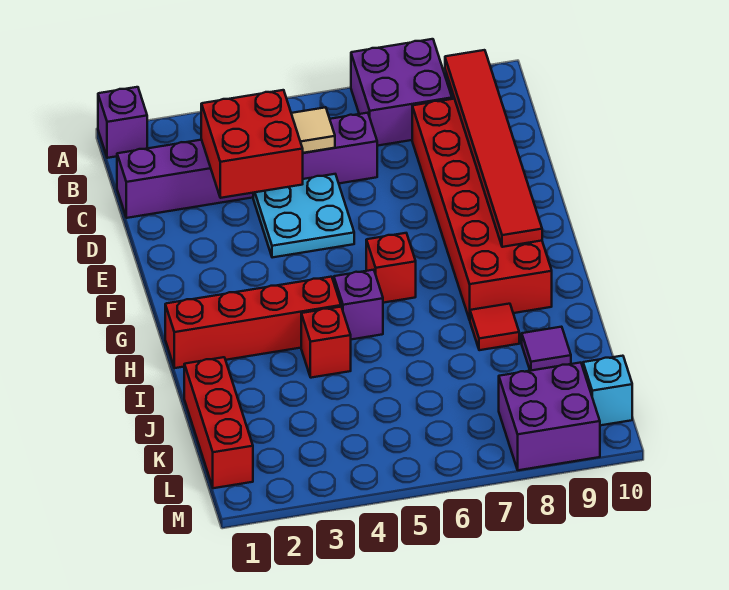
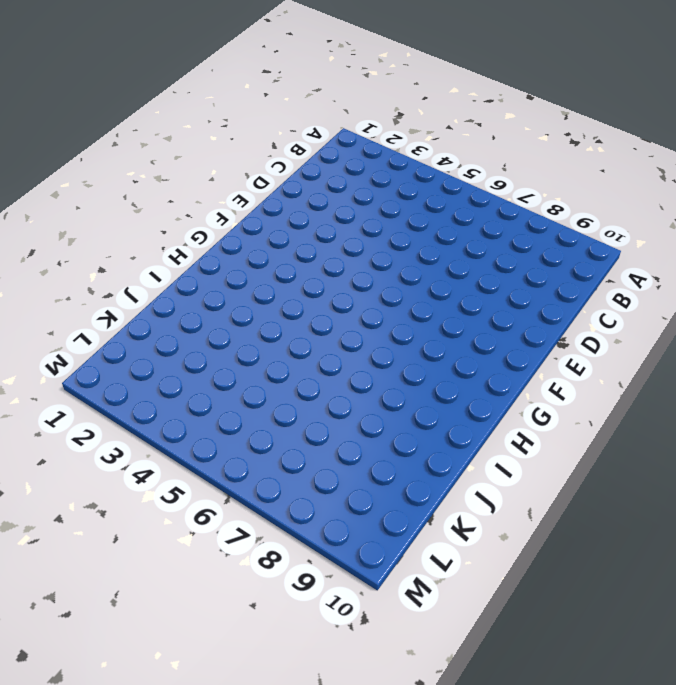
none -> purple brick A1 level 1
none -> purple brick A7:B8 level 1
none -> purple brick C1:C6 level 1

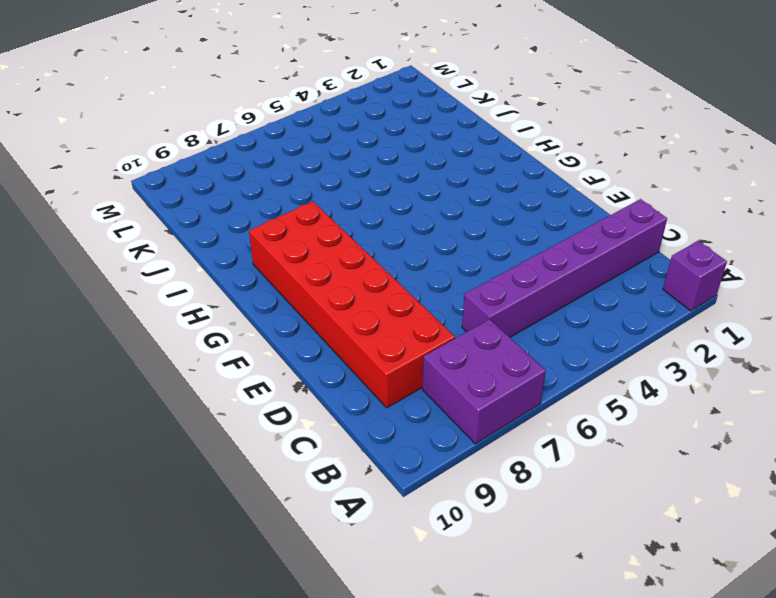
none -> cyan plate D4:E5 level 1
none -> red brick G6 level 1
none -> red brick H1:H4 level 1

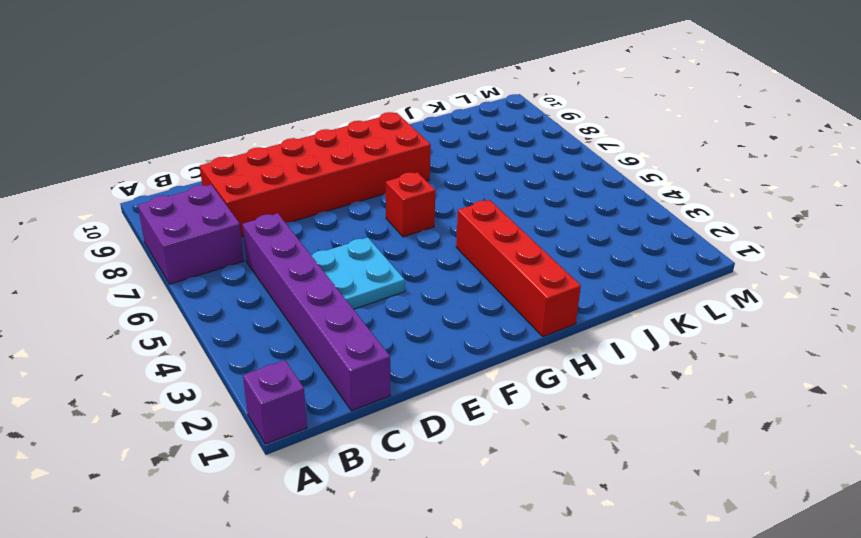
none -> purple brick H5 level 1
none -> red brick I4 level 1
none -> red tile I8 level 1

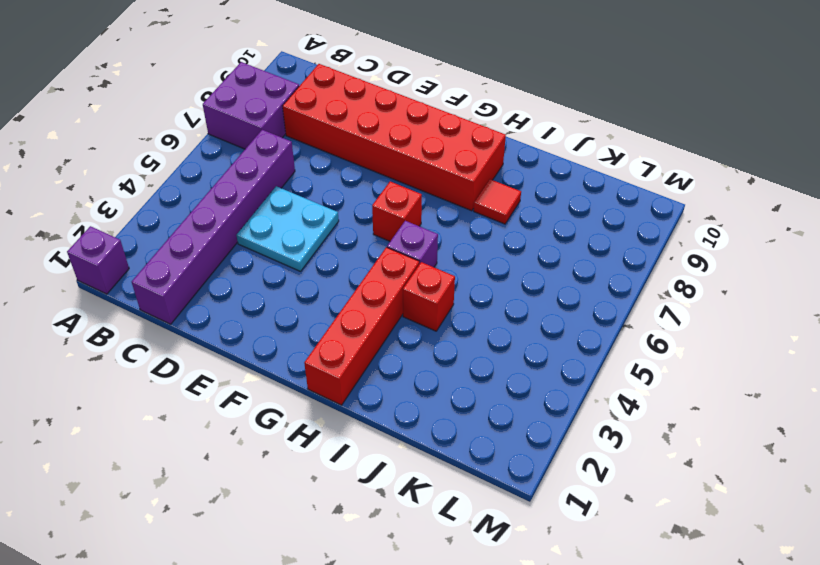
none -> red brick J1:L1 level 1
none -> purple tile J9 level 1
none -> purple brick L8:M9 level 1

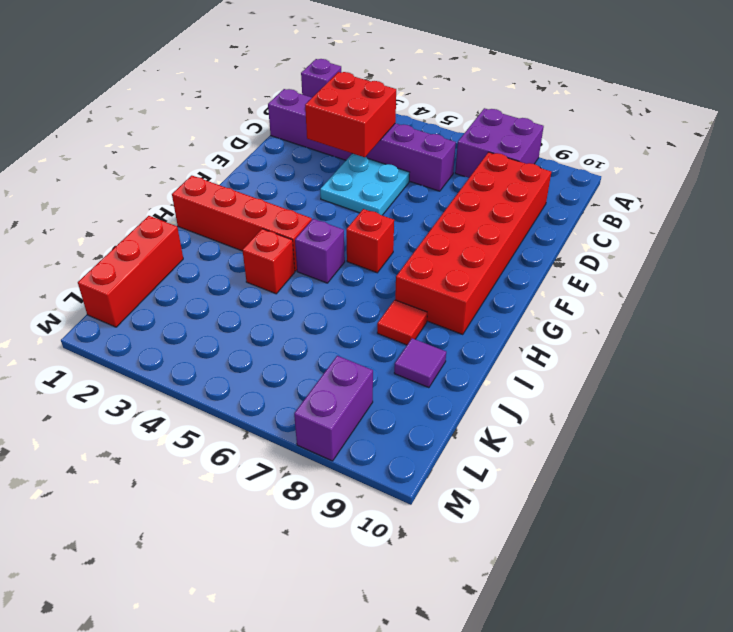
purple brick L8:M8 level 1 -> purple brick L8:M9 level 1
none -> cyan brick L10 level 1
none -> red tile B9:G9 level 2
none -> tan tile C5 level 2

